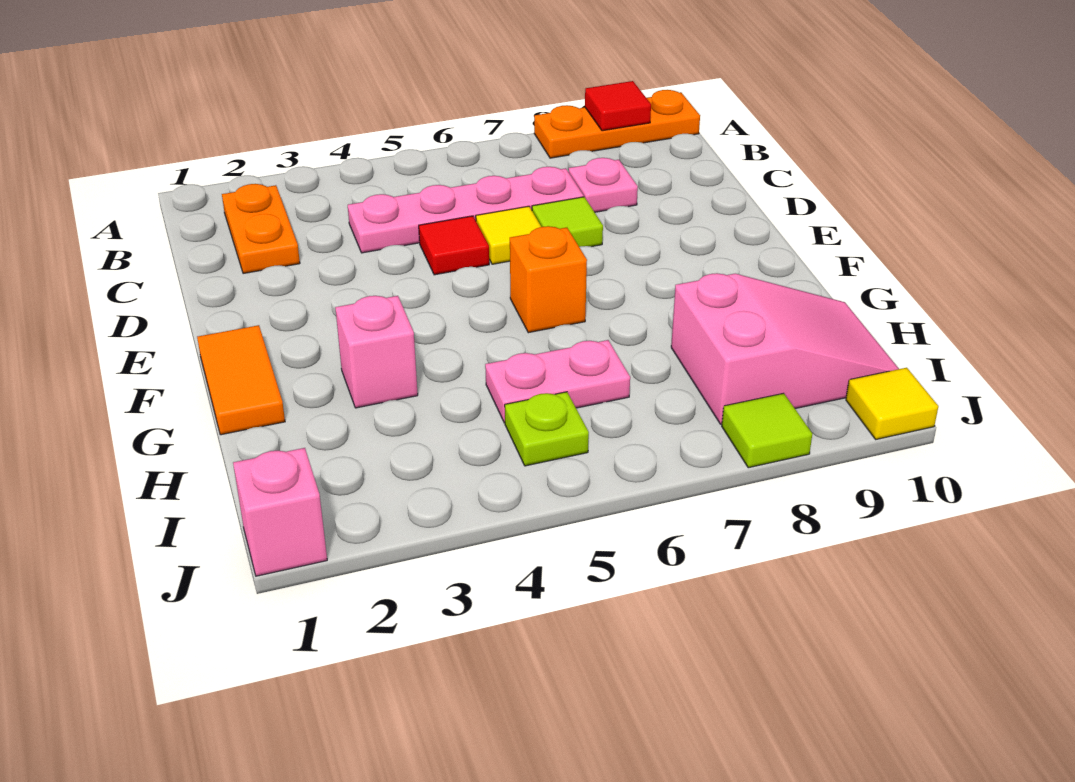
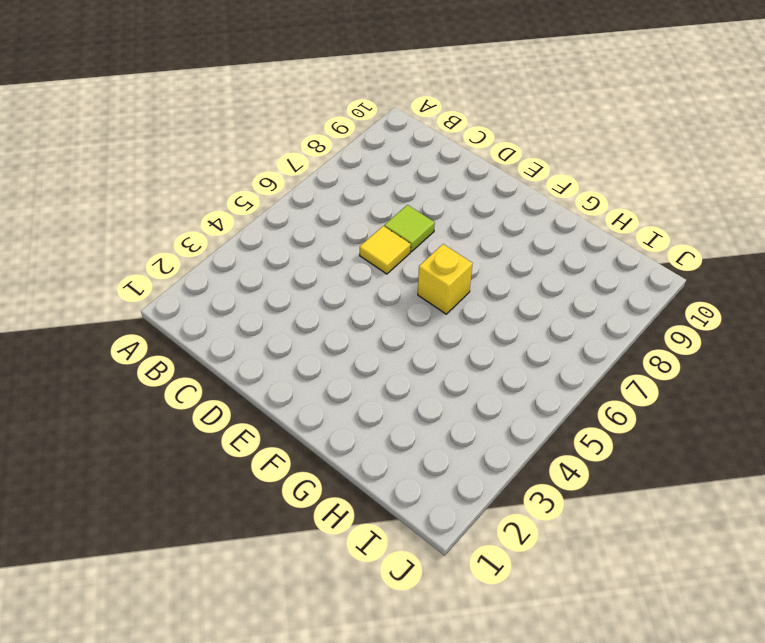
yellow brick F6 level 1 -> orange brick F6 level 1
none -> orange plate A8:A10 level 1
none -> orange plate B2:C2 level 1
none -> pink plate C4:C7 level 1

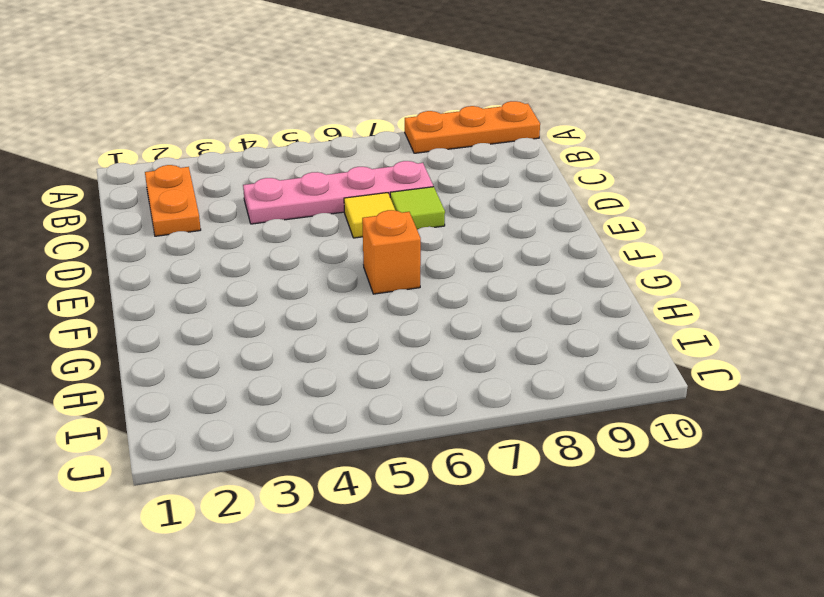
none -> pink plate C8 level 1
none -> red tile D5 level 1
none -> orange tile F1:G1 level 1

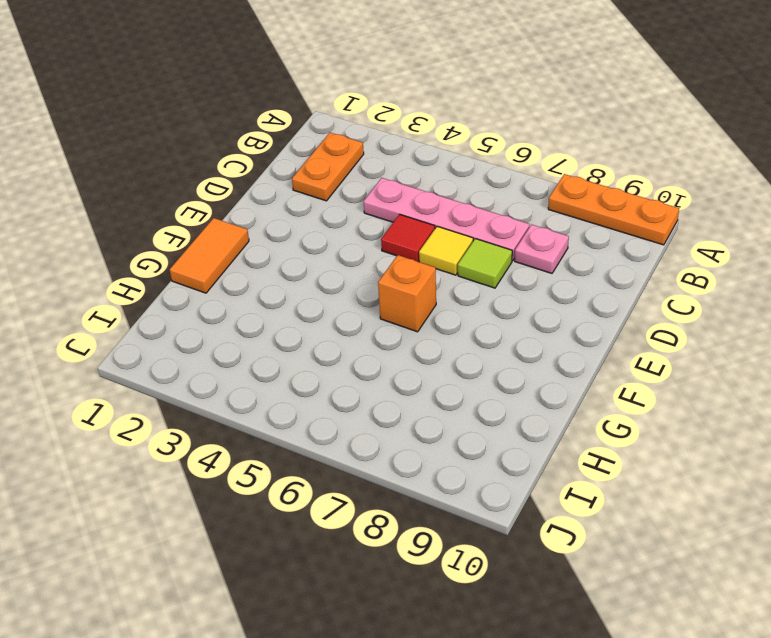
none -> pink brick G3 level 1
none -> pink plate H5:H6 level 1
none -> pink slope H8:I10 level 1 top 8

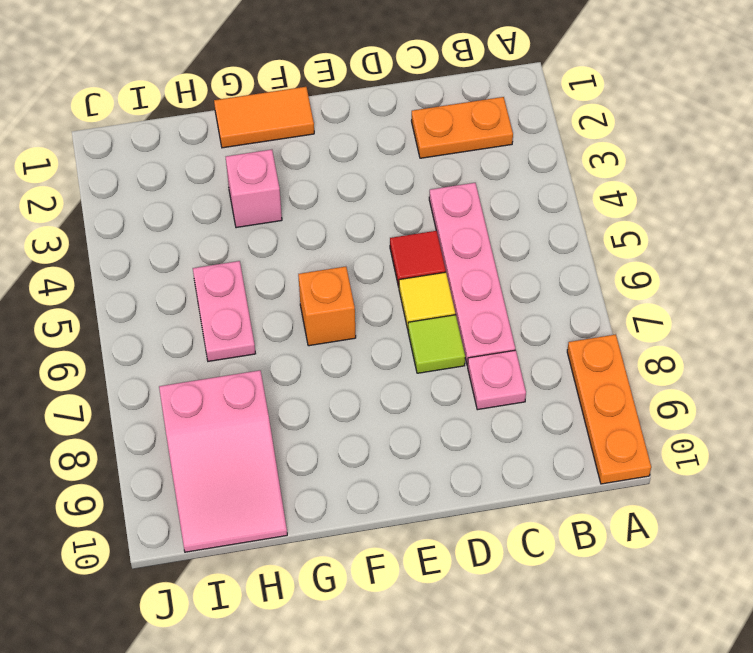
none -> lime plate I5 level 1
none -> pink brick J1 level 1
none -> lime tile J8 level 1

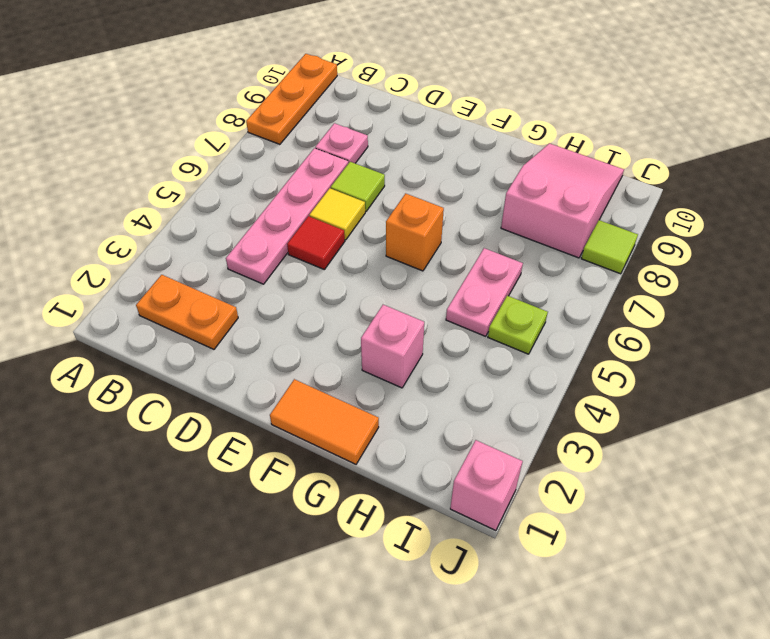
none -> yellow tile J10 level 1
none -> red tile A9 level 2

